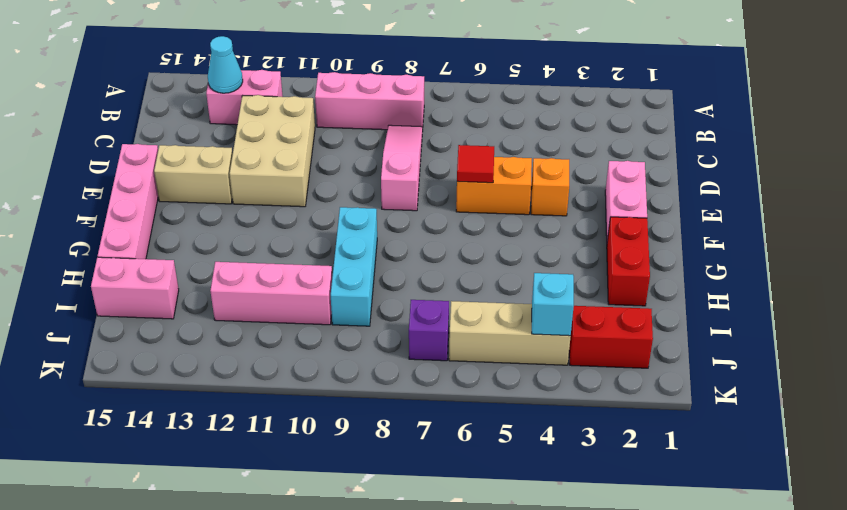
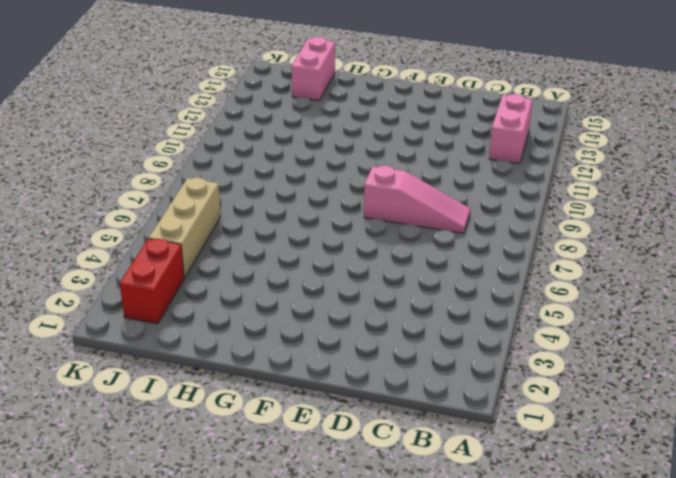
none -> pink brick B8:B10 level 1
none -> tan brick C11:E12 level 1
none -> pink brick E2:F2 level 1

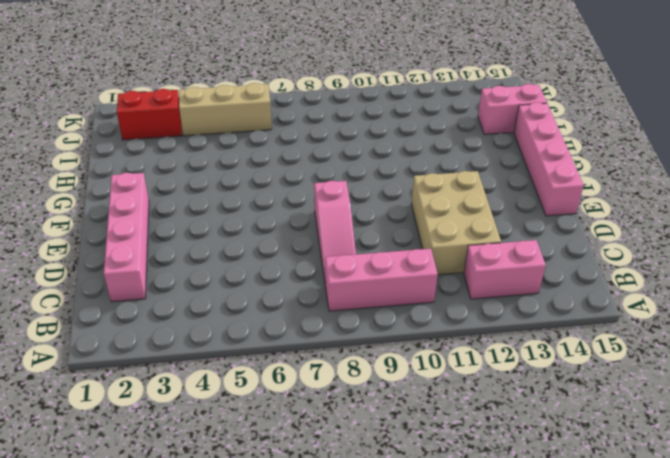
pink brick C2:F2 level 1 -> pink brick E2:F2 level 1
none -> orange brick E4 level 1
none -> orange brick E5:E6 level 1
none -> tan brick E13:E14 level 1

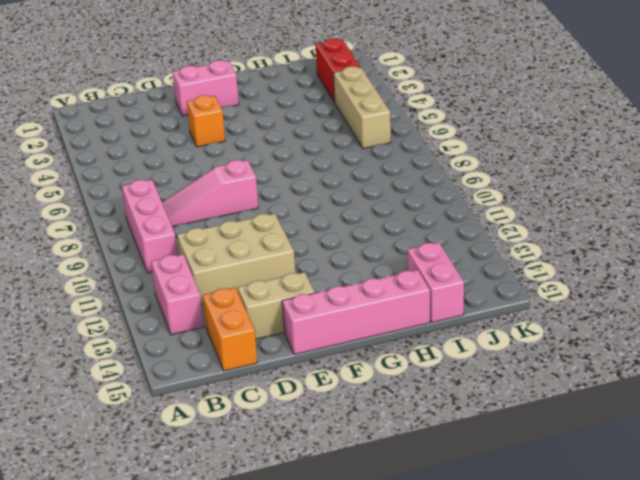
orange brick C14:C15 level 1 -> orange brick E5:E6 level 1
tan brick D14:E14 level 1 -> tan brick E13:E14 level 1
none -> red brick G2:H2 level 1
none -> cyan brick G9:I9 level 1
none -> pink brick I10:I12 level 1

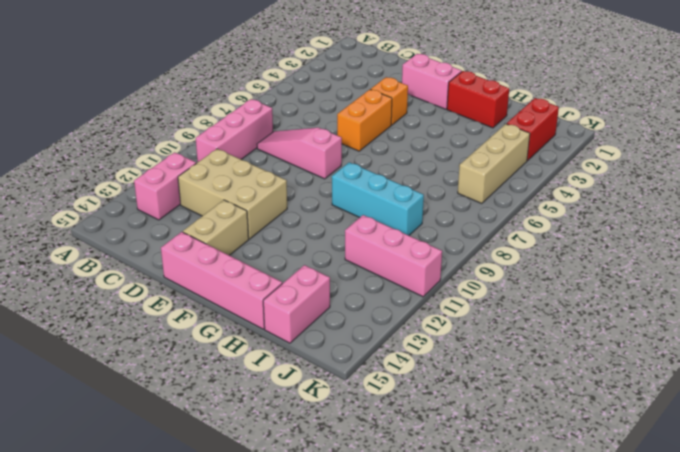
pink brick I11:K11 level 1 -> pink brick I10:I12 level 1
none -> purple brick J7 level 1
none -> cyan cone B13 level 2
none -> red tile E6 level 2

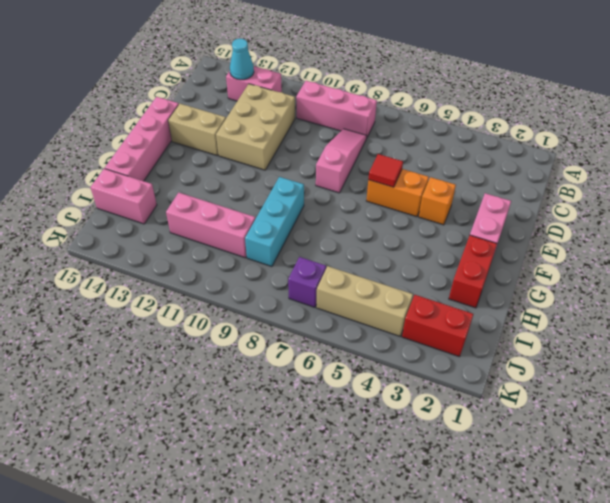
none -> cyan brick J4 level 2

